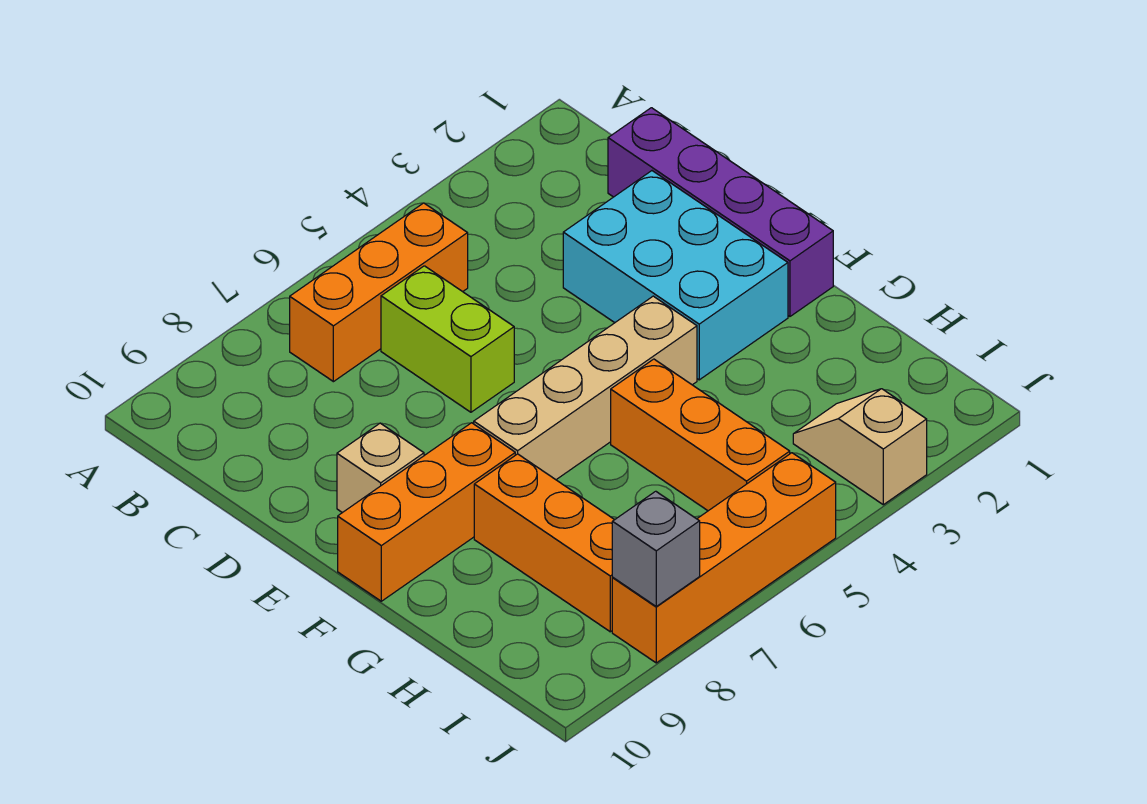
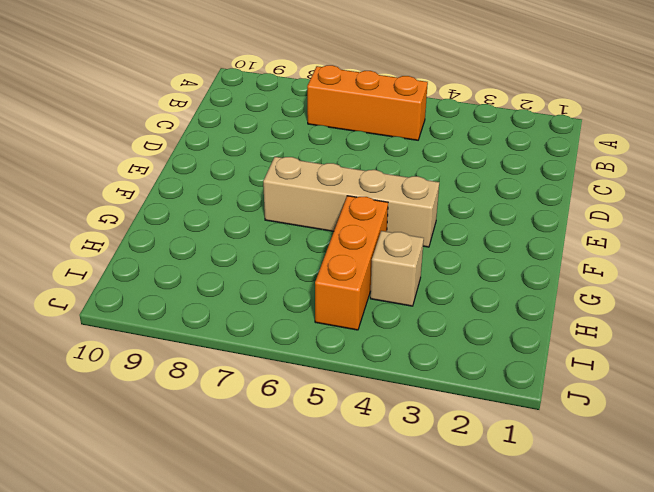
tan brick H4 level 1 -> tan brick E9 level 1
none -> purple brick C1:F1 level 1
none -> lime brick C6:D6 level 1
none -> cyan brick D2:F3 level 1

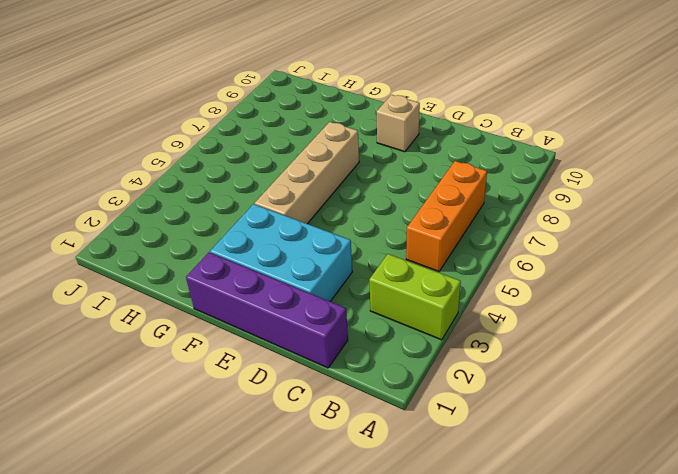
lime brick A3:B3 level 1 -> lime brick C6:D6 level 1
none -> orange brick F8:F10 level 1
none -> orange brick G5:I5 level 1
none -> orange brick G8:I8 level 1

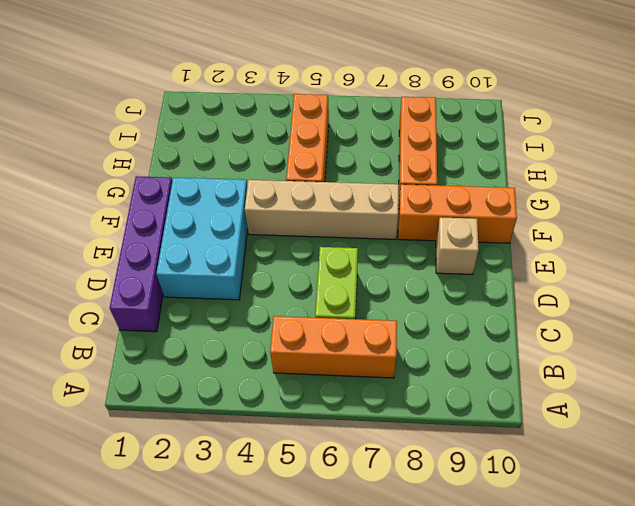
none -> tan slope I3:J3 level 1 top J
none -> orange brick J5:J8 level 1
none -> grey brick J8 level 2

